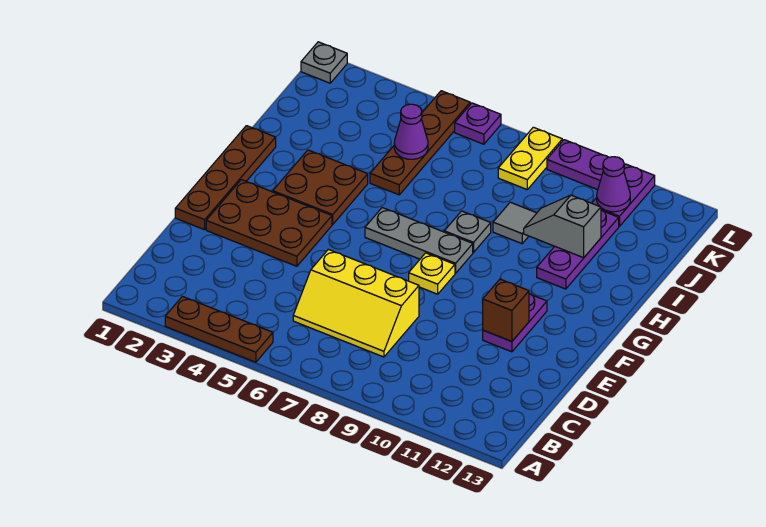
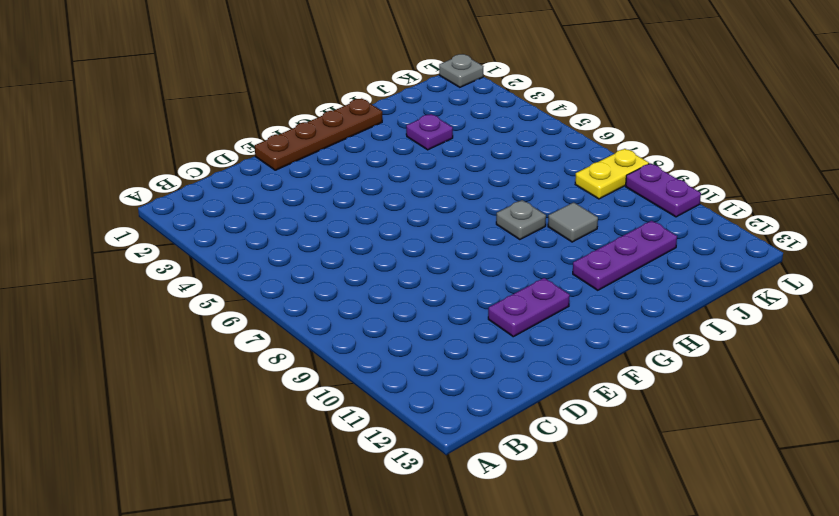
purple plate I3 level 1 -> purple plate L6 level 1
none -> brown plate A3:A5 level 1
none -> yellow slope C6:D8 level 1 top D
none -> brown plate E2:F4 level 1

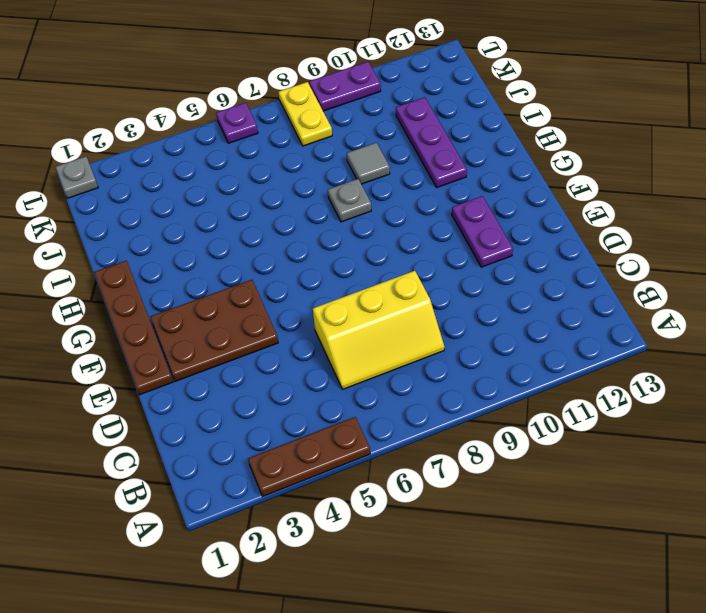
none -> yellow plate F8 level 1
none -> brown plate G3:H4 level 1
none -> grey plate G6:G8 level 1

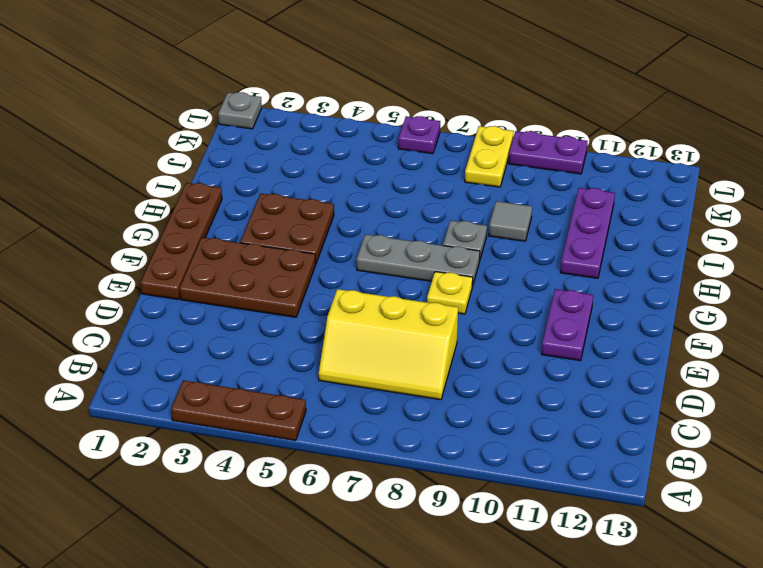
none -> brown plate I5:L5 level 1
none -> purple plate K11:L11 level 1
none -> brown brick E11 level 2

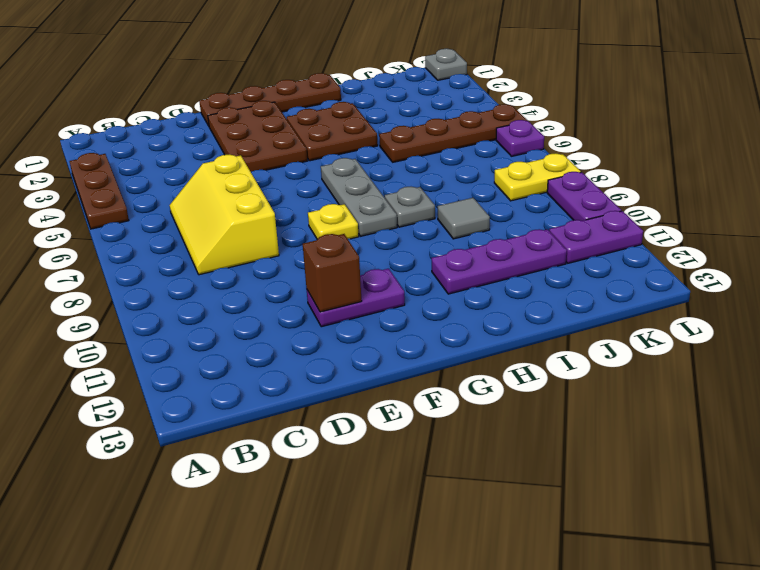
none -> grey slope I10:I11 level 2 top 11
none -> purple cone J5 level 2
none -> purple cone K11 level 2

